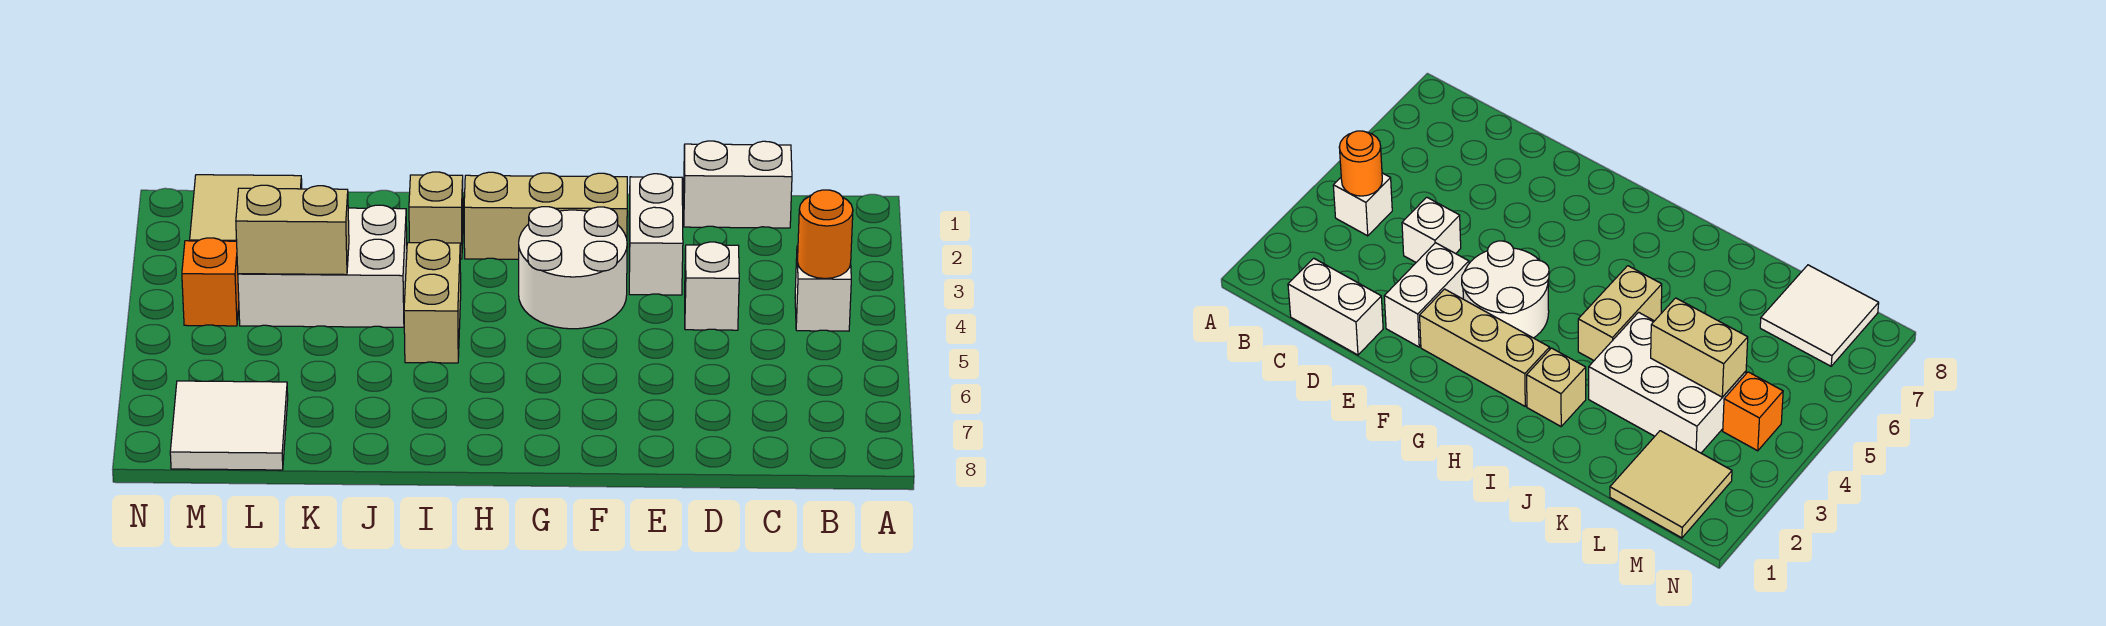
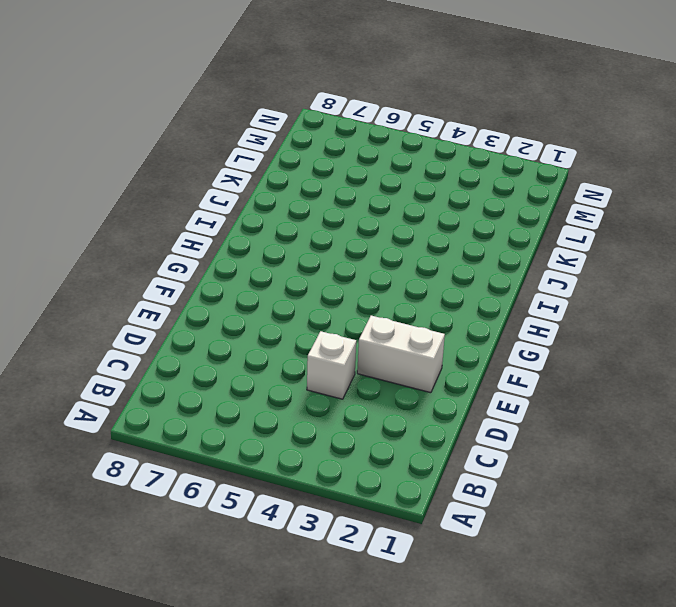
none -> white brick B4 level 1
none -> white brick C1:D1 level 1
none -> tan brick F2:H2 level 1

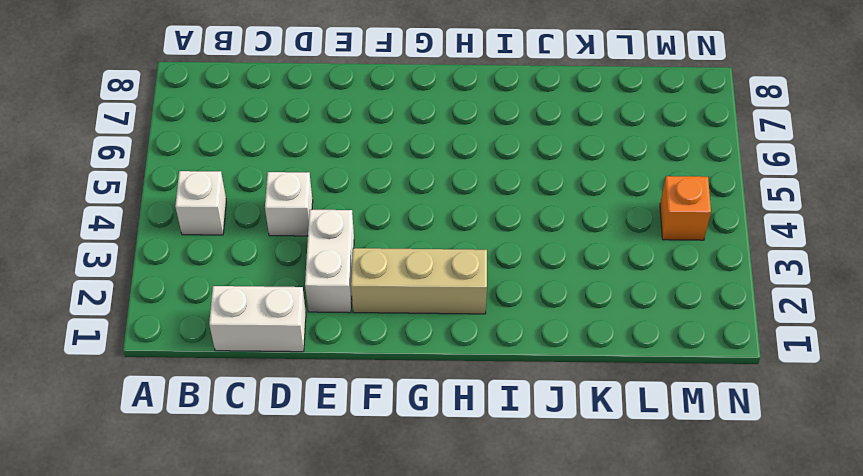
none -> white round brick F3:G4 level 1
none -> tan brick I2 level 1
none -> tan brick I4:I5 level 1

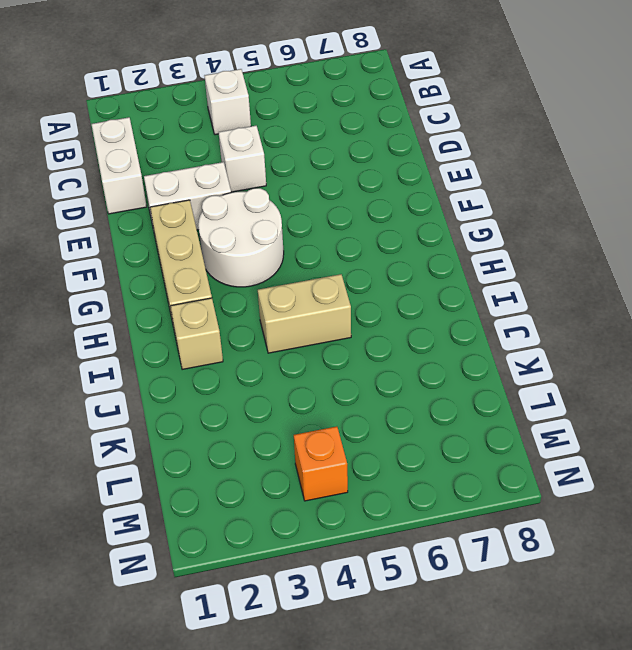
none -> white brick J3:L4 level 1
none -> tan tile L1:M2 level 1
none -> white tile L7:M8 level 1

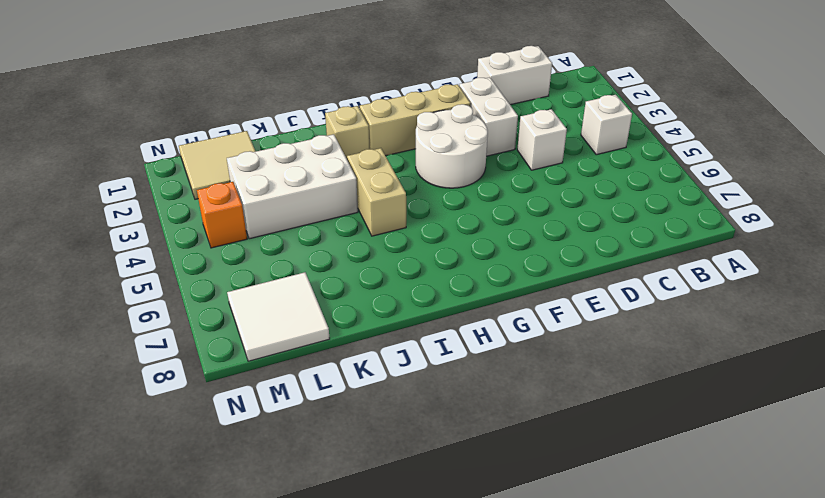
none -> orange round brick B4 level 2
none -> tan brick K4:L4 level 2

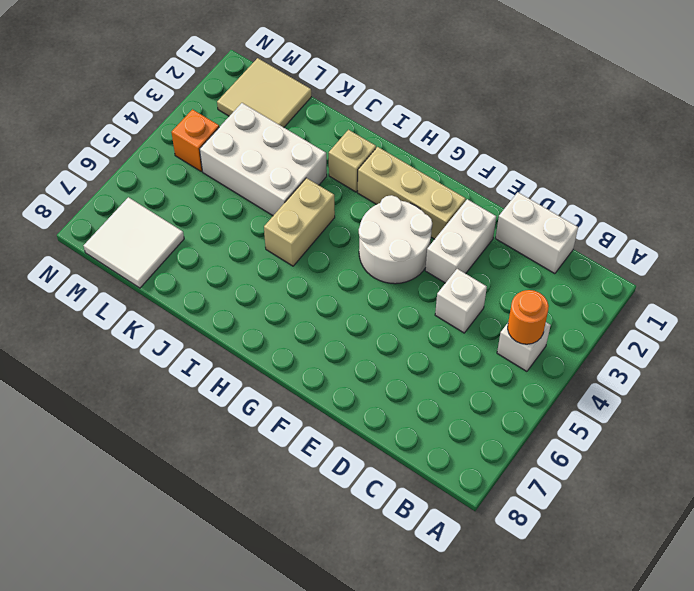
none -> tan brick K4:L4 level 2

